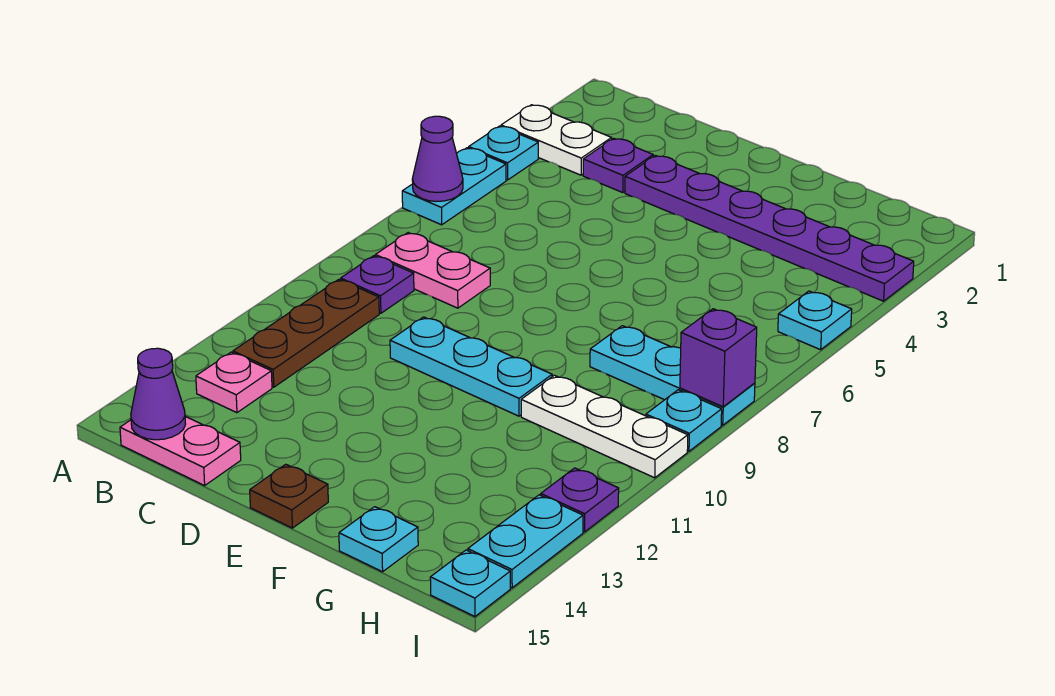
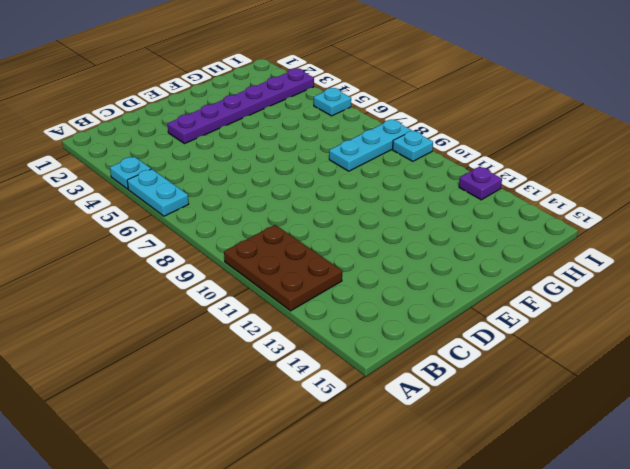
brown plate A10:B12 level 1 -> brown plate B10:B12 level 1
none -> white plate A3:B3 level 1
none -> pink plate B8:C8 level 1
none -> purple plate B9 level 1

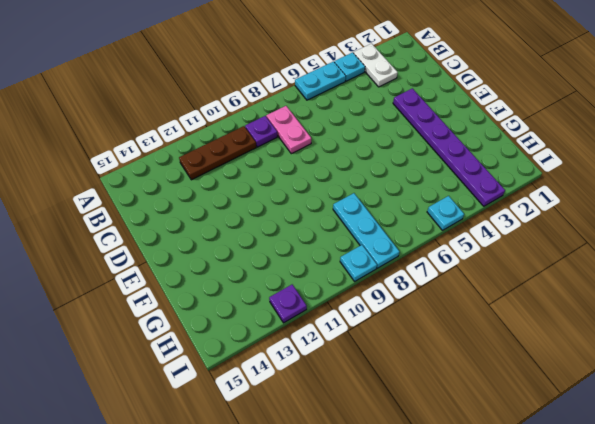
none -> pink plate B13 level 1
none -> pink plate B15:C15 level 1
none -> purple plate C3 level 1

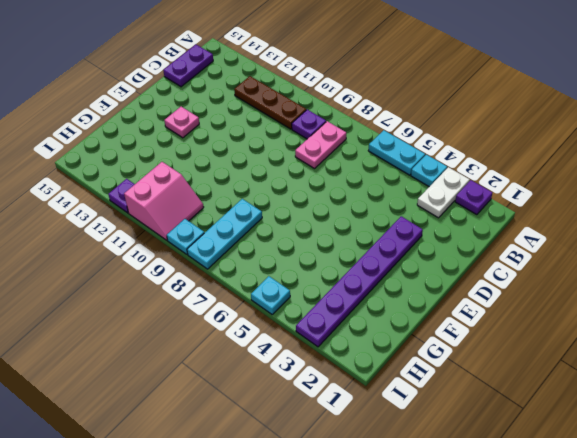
purple plate A2 level 1 -> purple plate C3 level 1
purple plate B15:C15 level 1 -> pink plate B15:C15 level 1
pink plate E13 level 1 -> pink plate B13 level 1
pink slope H10:I11 level 1 top 11 -> white plate G10:I10 level 1
none -> cyan plate D10:F10 level 1
none -> brown plate E15 level 1
none -> cyan plate G15 level 1

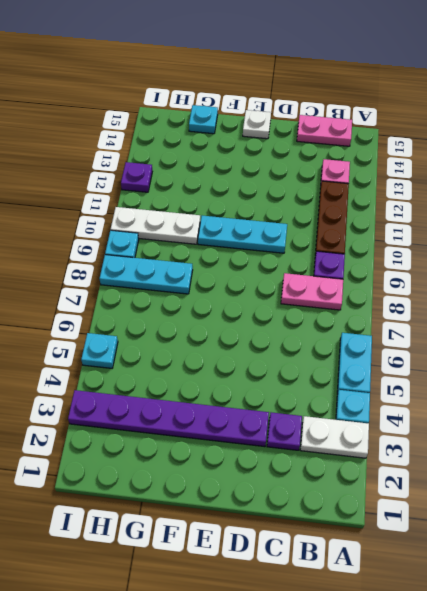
white plate E15 level 1 -> brown plate E15 level 1
none -> cyan plate I13:I14 level 1
none -> cyan plate I15 level 1
none -> purple cone A6 level 2

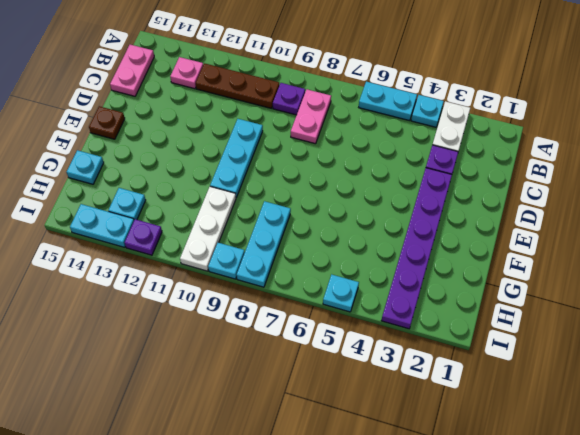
cyan plate H13 level 1 -> cyan plate I15 level 1
none -> purple cone A6 level 2
none -> purple cone B15 level 2
none -> purple brick I8 level 2

